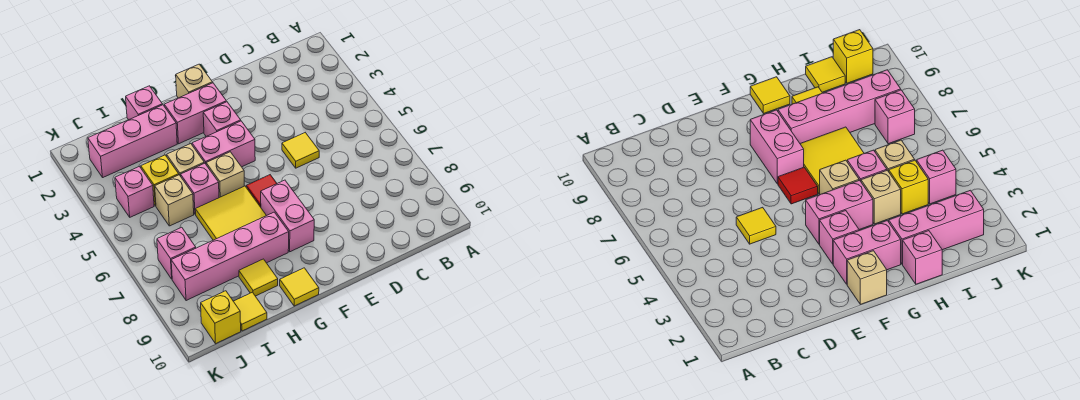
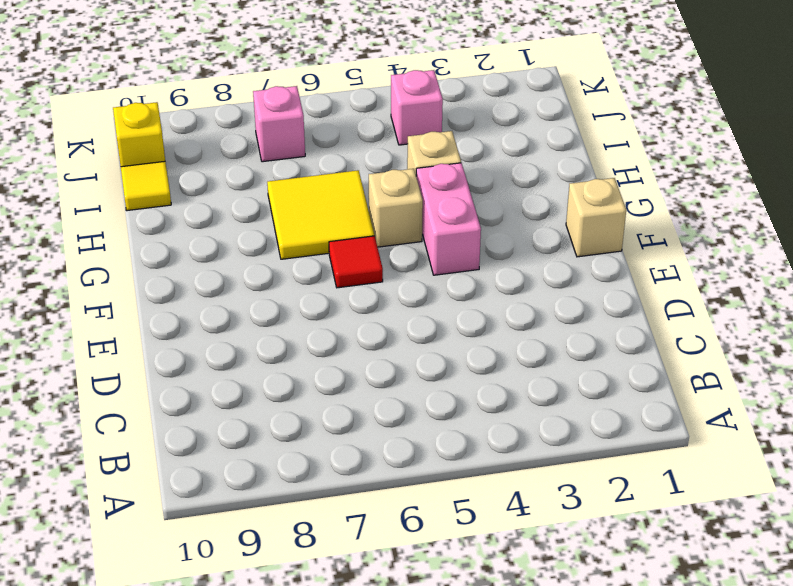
none -> yellow tile D5 level 1
none -> pink brick F2:G2 level 1
none -> pink brick F3 level 1

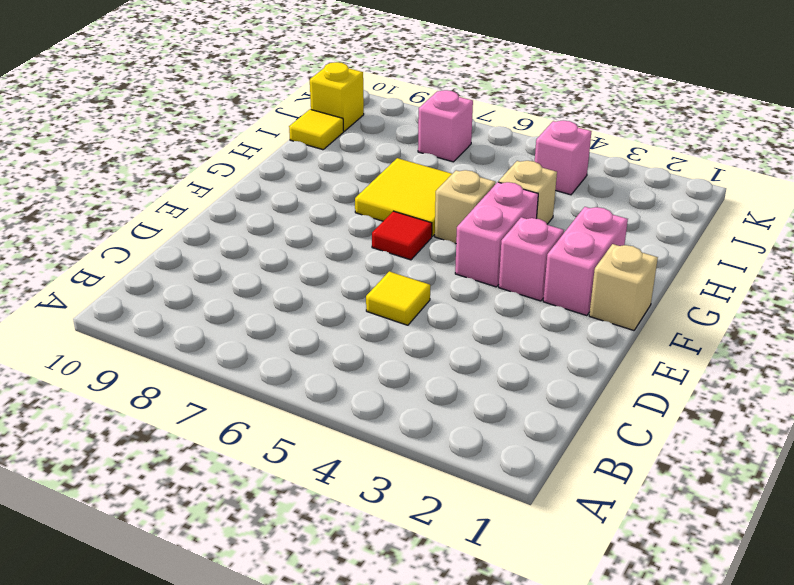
none -> pink brick F7:F8 level 1
none -> pink brick G8:J8 level 1
none -> yellow tile G10 level 1

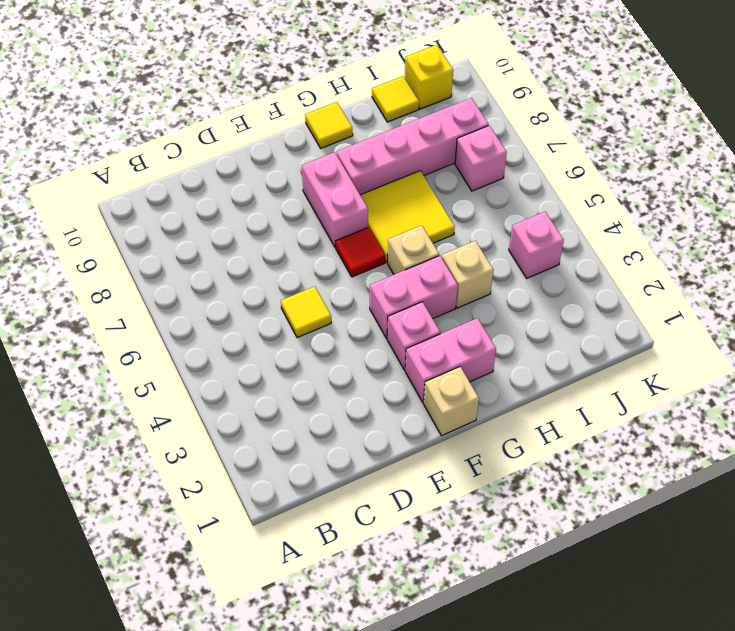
none -> pink brick H1 level 1
none -> pink brick H2:J2 level 1
none -> pink brick H5 level 1

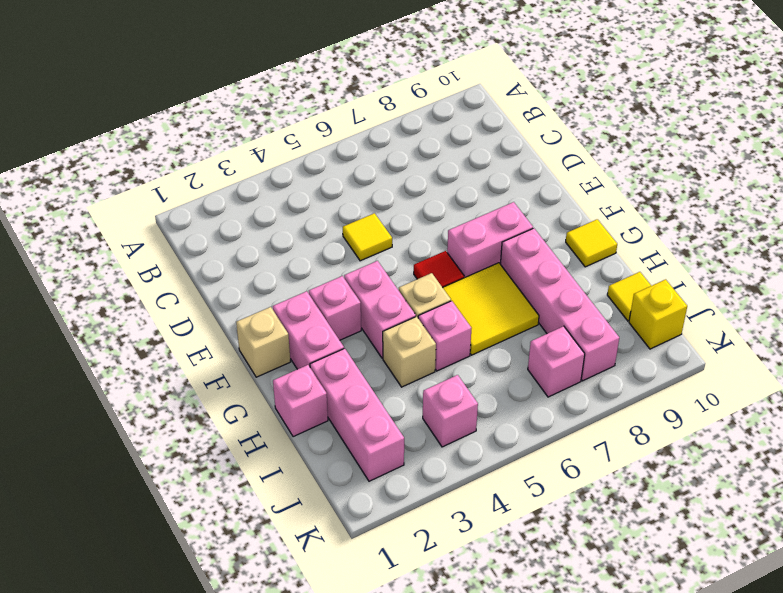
none -> yellow tile H9 level 1
none -> yellow brick I4 level 1
none -> tan brick I5 level 1

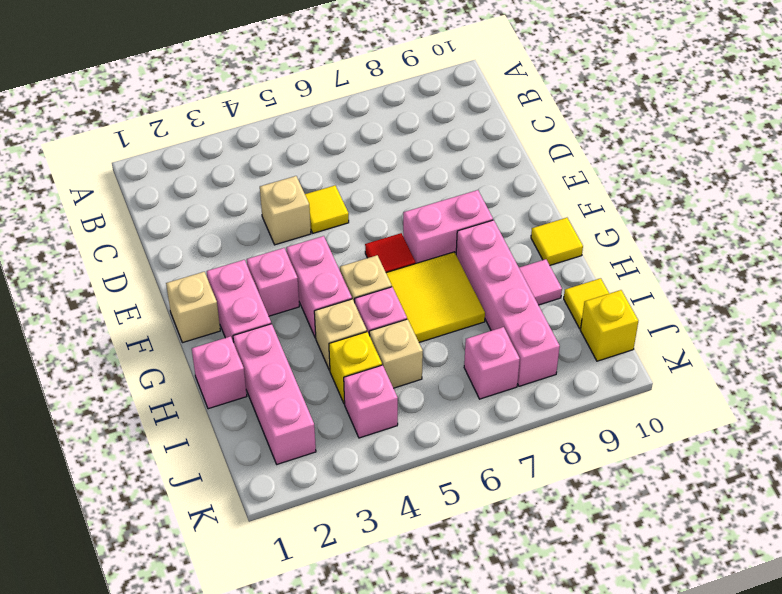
tan brick D4 level 1 -> none
pink tile H9 level 1 -> yellow tile H9 level 1

